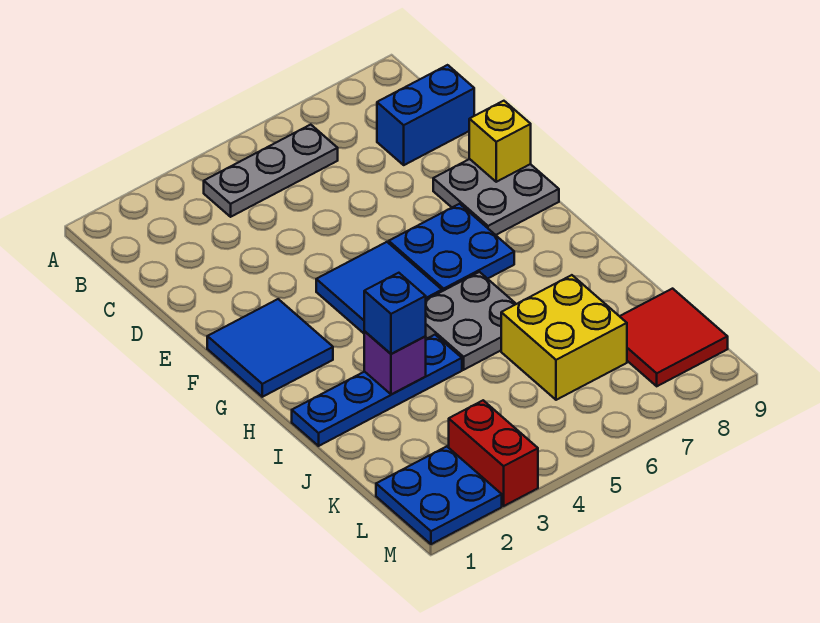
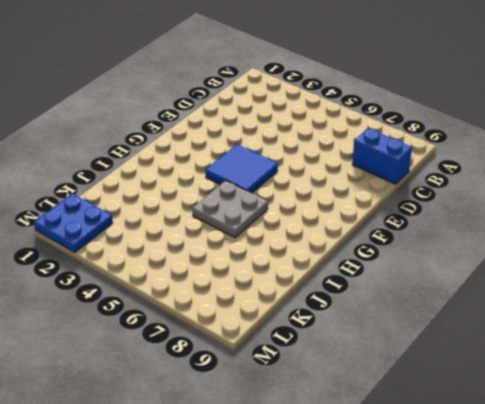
none -> grey plate B4:B6 level 1
none -> grey plate E8:F9 level 1
none -> blue tile F1:G2 level 1

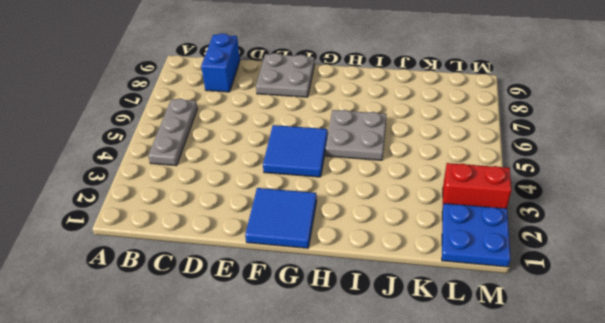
none -> blue plate F6:G7 level 1
none -> blue plate I1:I4 level 1
none -> yellow brick J6:K7 level 1

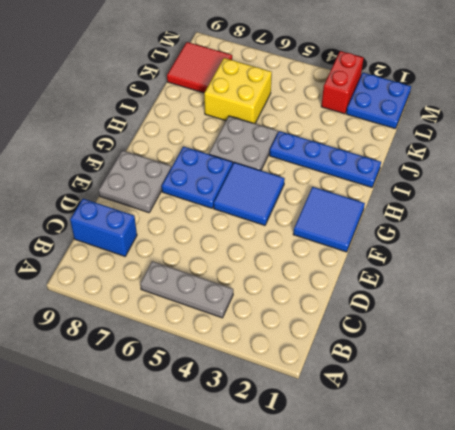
none -> yellow brick E9 level 2
none -> purple brick I3 level 2
none -> blue brick I3 level 3

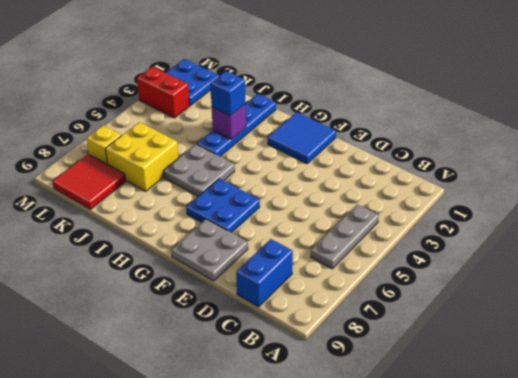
yellow brick L7 level 1 -> yellow brick E9 level 2
none -> blue tile F4:G5 level 1

